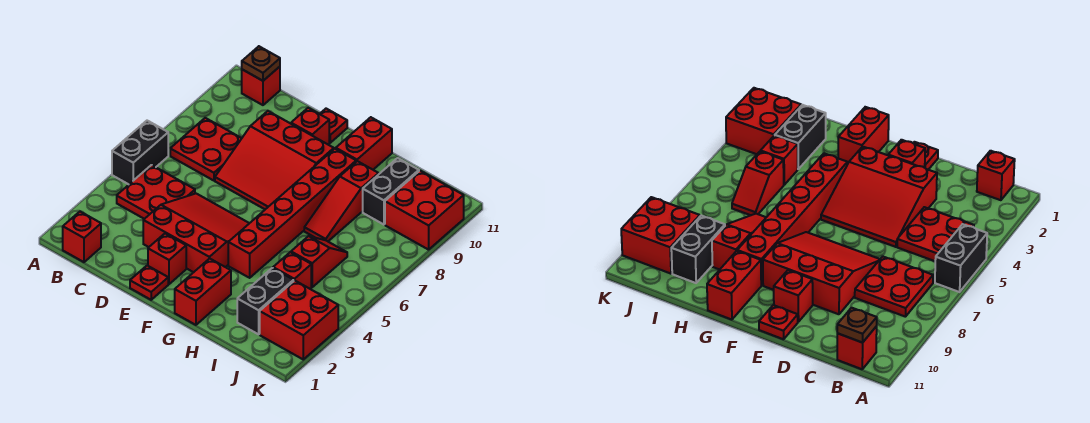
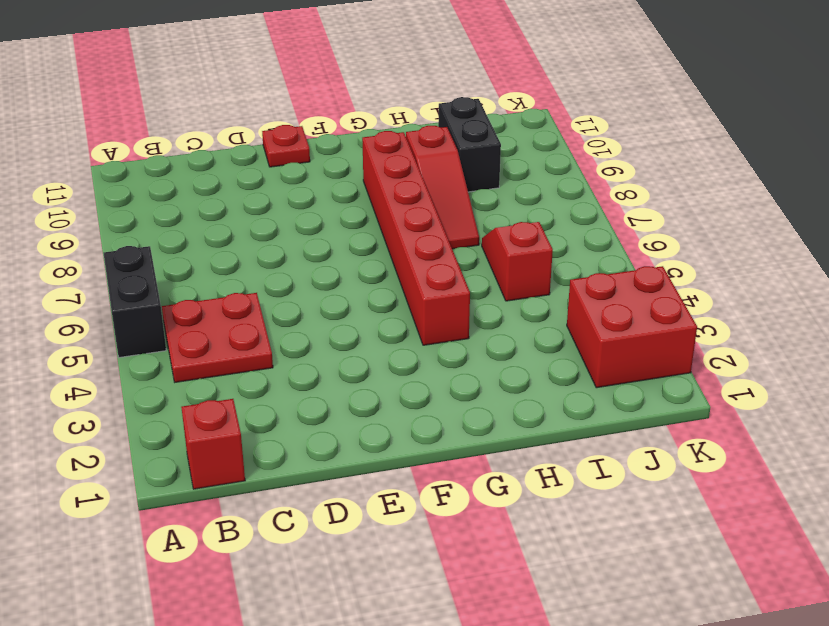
none -> red plate B7:C8 level 1
none -> red brick B11 level 1
none -> red slope D3:F5 level 1 top 3

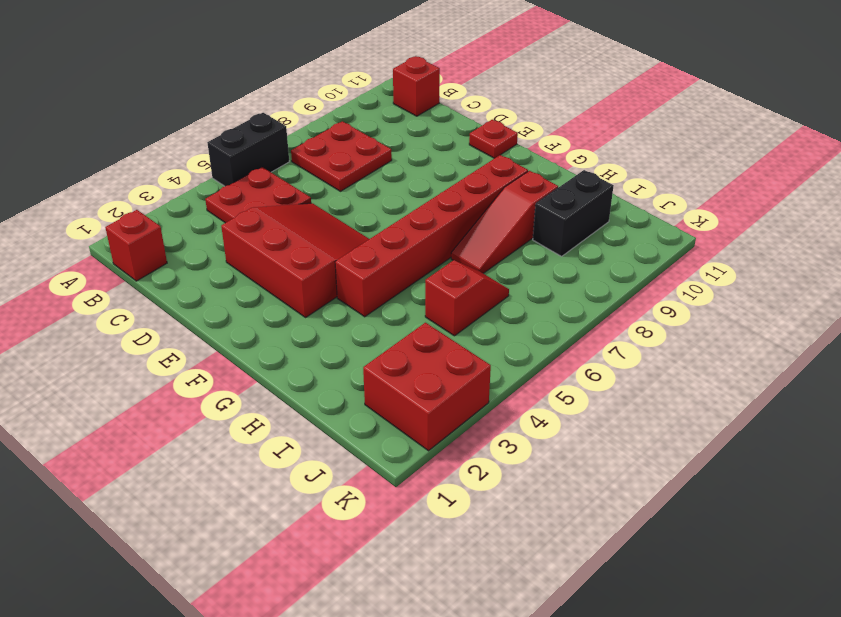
none -> red slope D7:F9 level 1 top 9
none -> red plate E1 level 1
none -> red brick E2 level 1

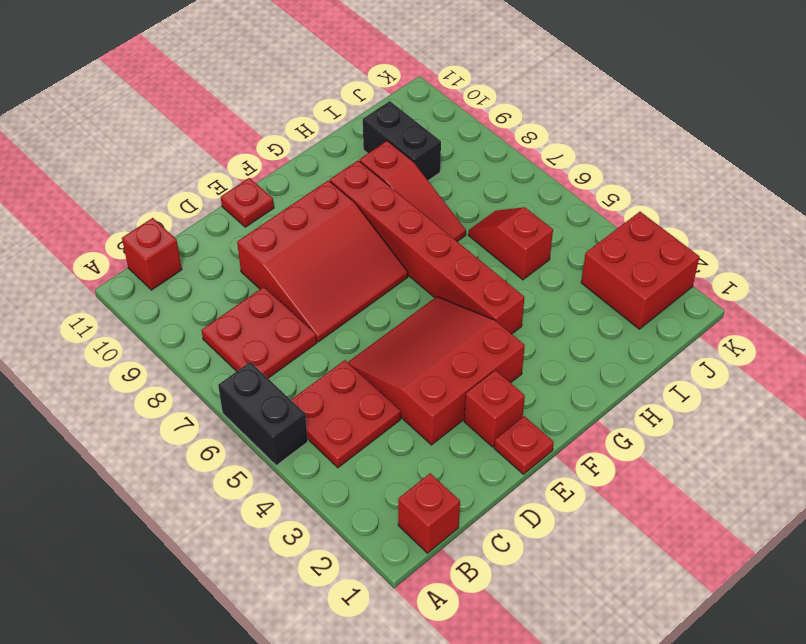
none -> red brick E10 level 1
none -> red brick G1:G2 level 1
none -> red brick G10:G11 level 1

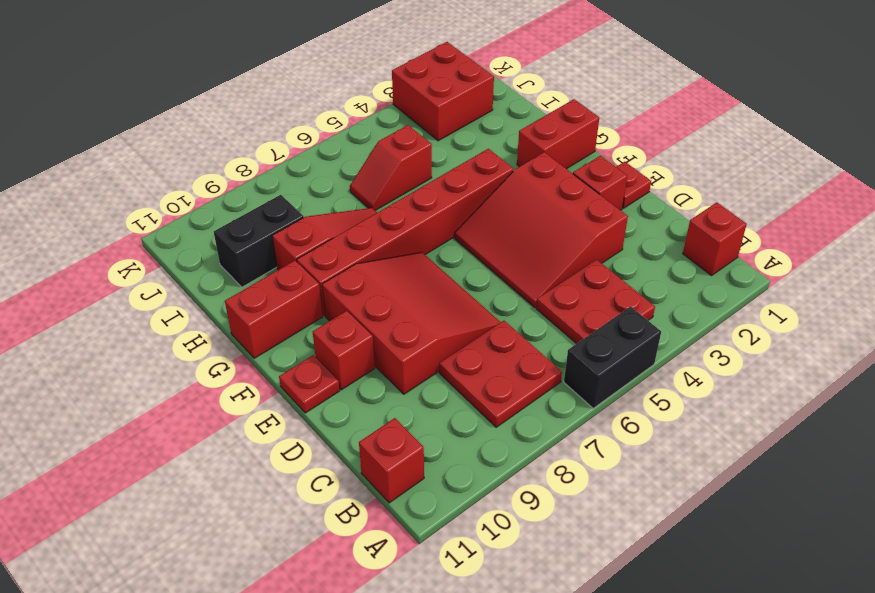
none -> black brick I2:I3 level 1
none -> red brick I4 level 1
none -> red brick J9:K10 level 1

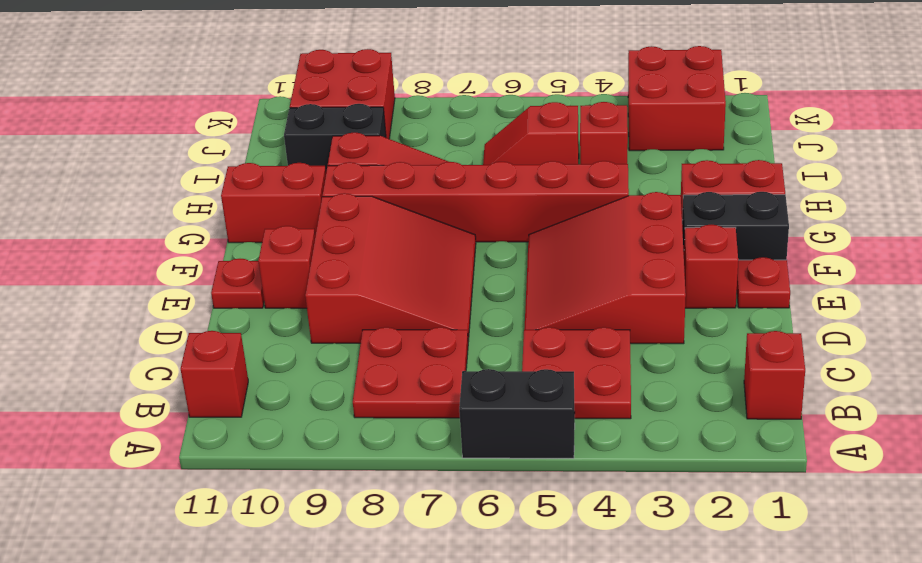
black brick F1:F2 level 1 -> black brick I2:I3 level 1
none -> brown plate B11 level 2

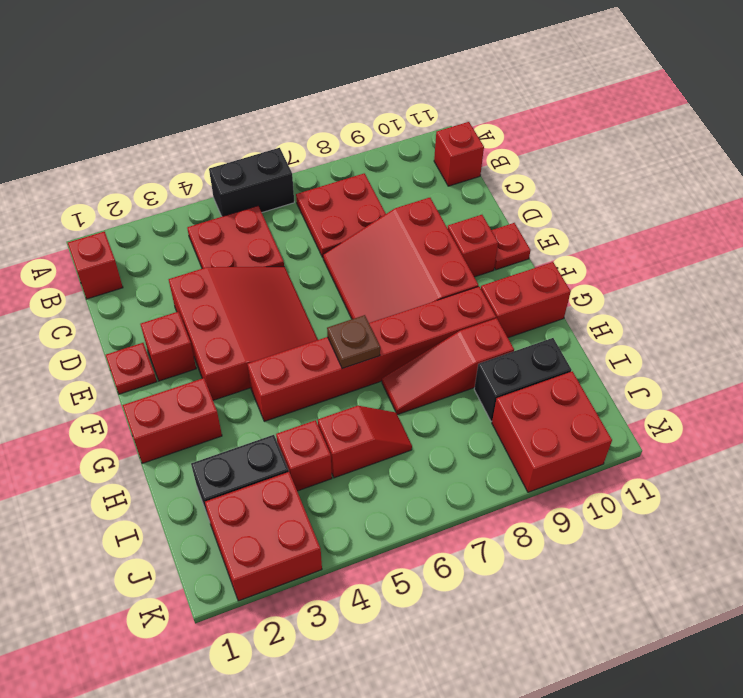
brown plate G6 level 2 -> brown plate B11 level 2

